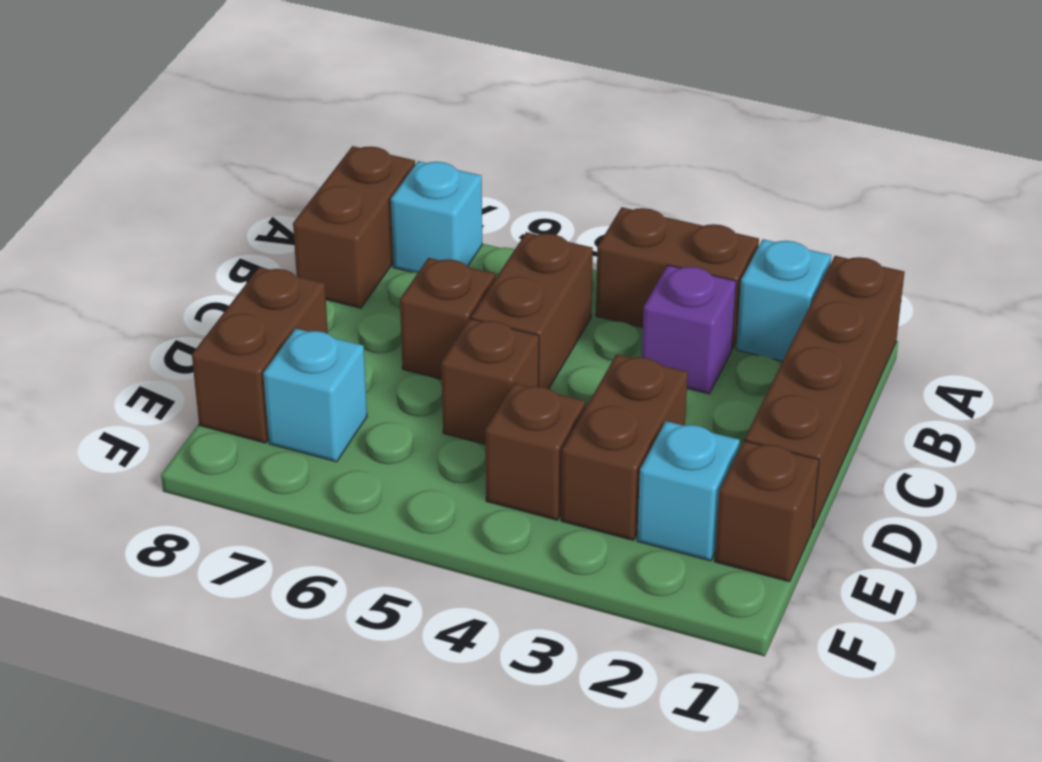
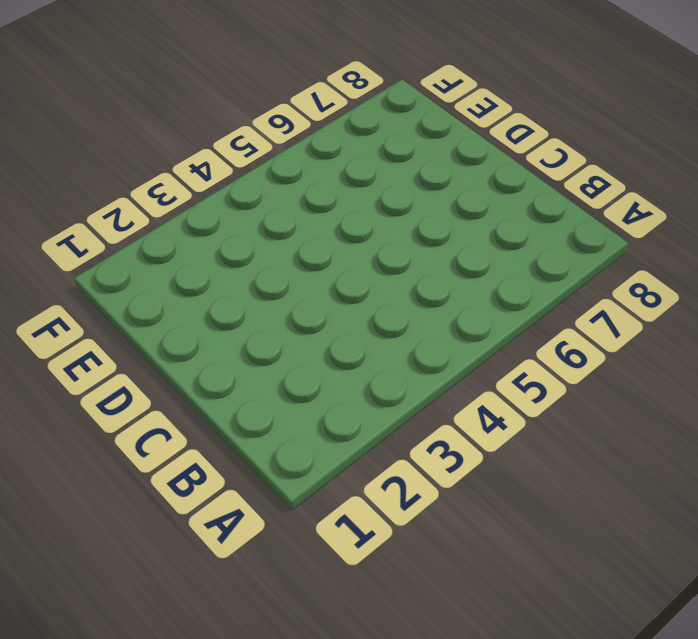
none -> brown brick A1:D1 level 1
none -> cyan brick A2 level 1
none -> brown brick A3:A4 level 1

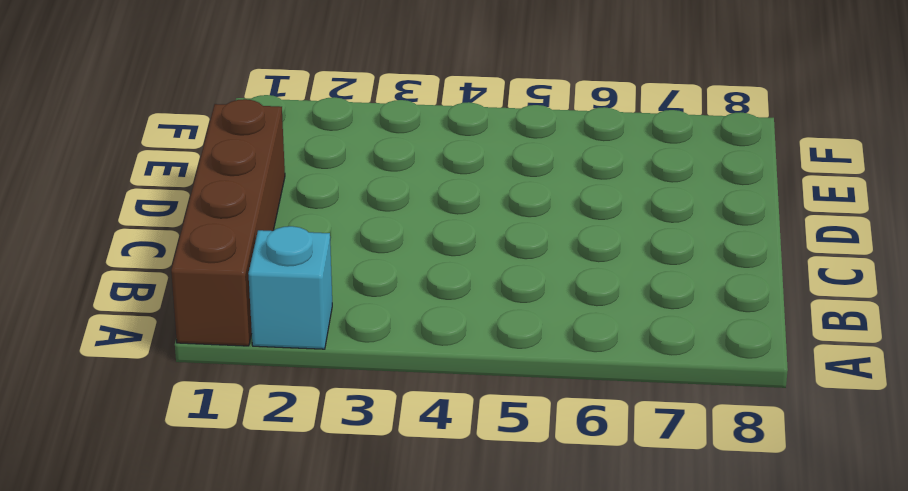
none -> brown brick A3:A4 level 1
none -> cyan brick A7 level 1
none -> brown brick A8:B8 level 1

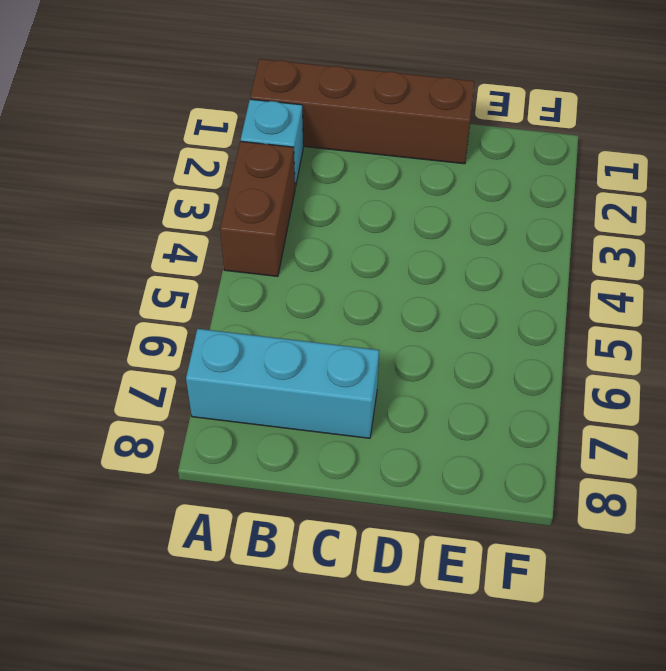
cyan brick A7:C7 level 1 -> cyan brick A7 level 1
none -> brown brick A8:B8 level 1
none -> purple brick B3 level 1
none -> brown brick B5:C5 level 1

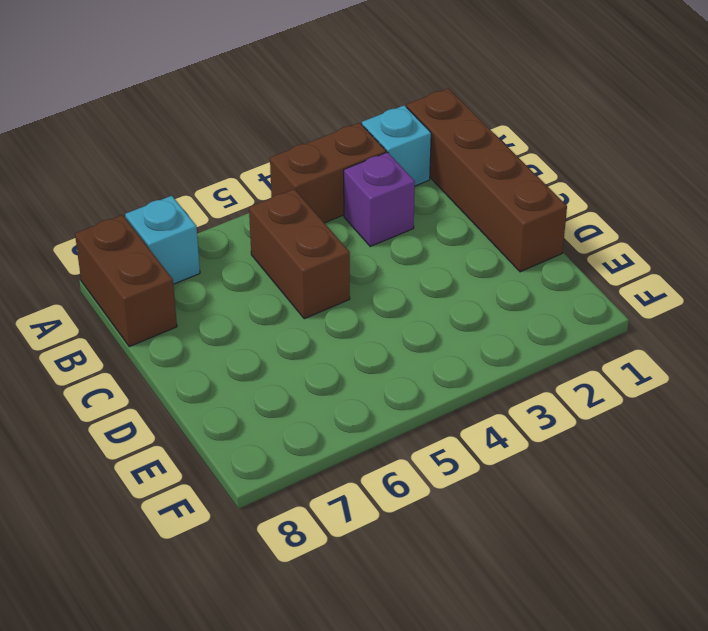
none -> brown brick C6 level 1
none -> brown brick D3:E3 level 1
none -> brown brick D5 level 1

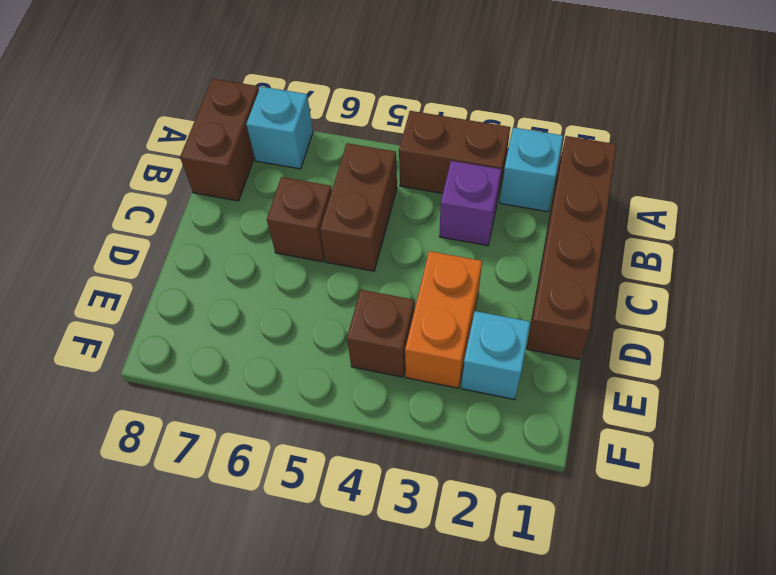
orange brick D3:E3 level 1 -> brown brick D3:E3 level 1
none -> brown brick D5 level 1
none -> brown brick D8:E8 level 1
none -> brown brick E1 level 1

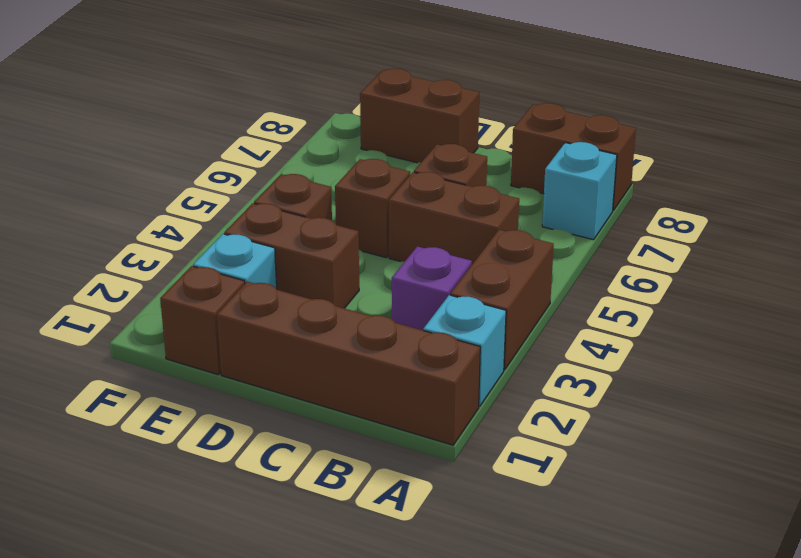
none -> cyan brick E7 level 1

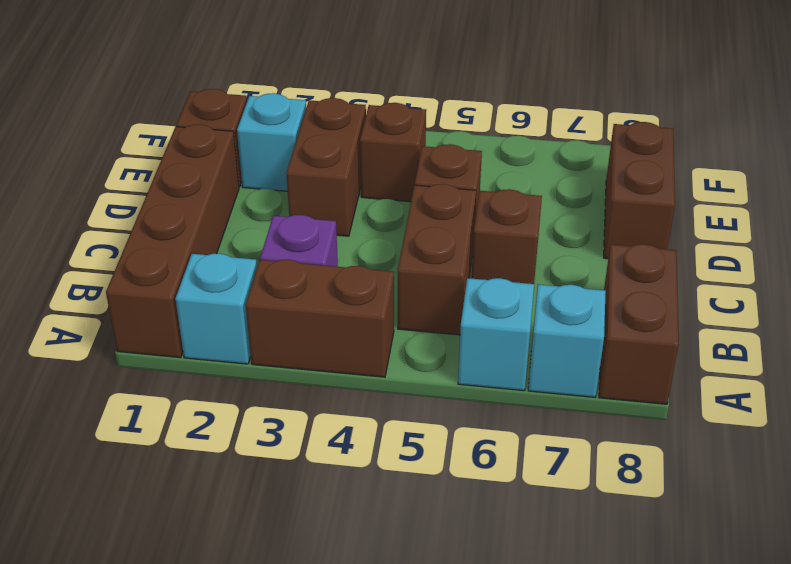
cyan brick A6 level 1 -> cyan brick E7 level 1

